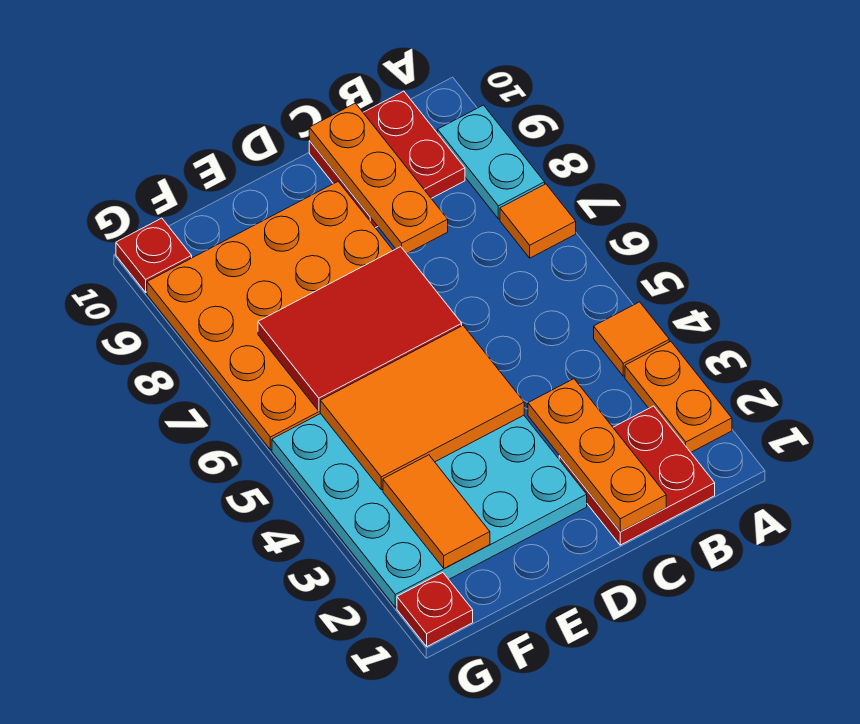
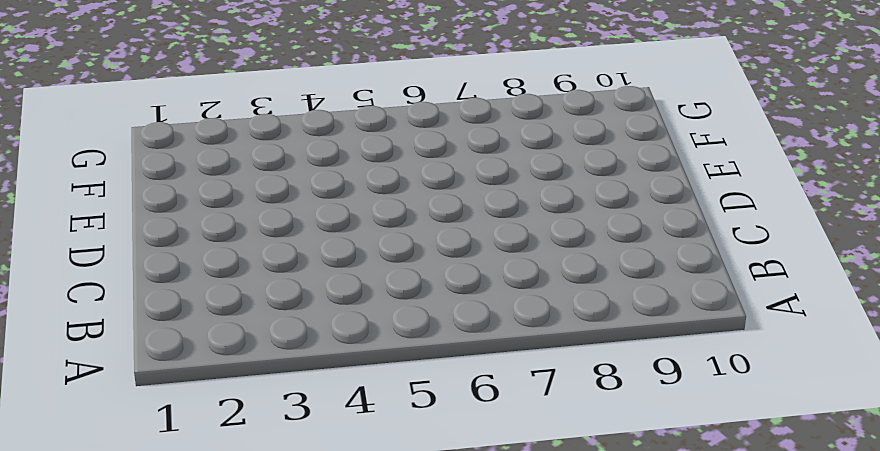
none -> orange plate A2:A3 level 1
none -> orange tile A4 level 1
none -> orange tile A7 level 1

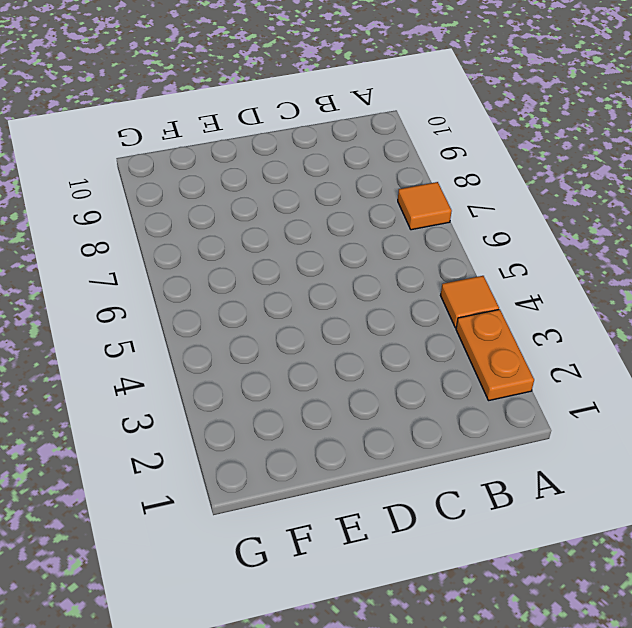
none -> cyan plate A8:A9 level 1
none -> red plate B1:C2 level 1
none -> red plate B9:C10 level 1

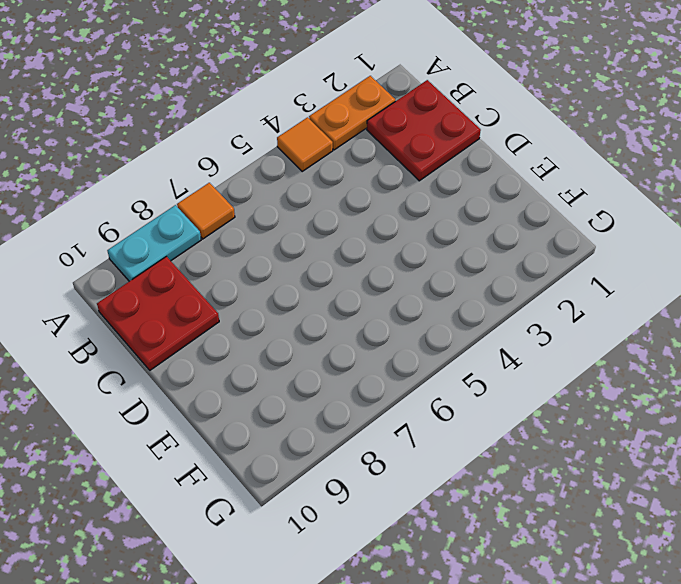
none -> cyan plate D2:G5 level 1
none -> orange plate D6:G9 level 1
none -> red plate G1 level 1

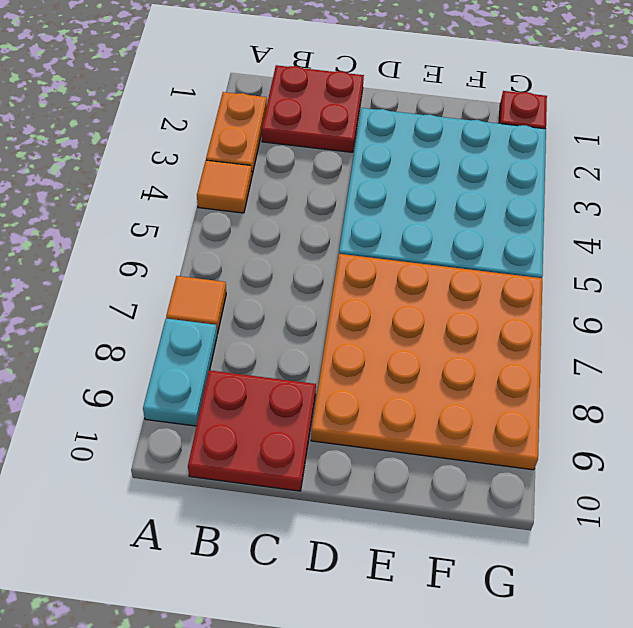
none -> red plate G10 level 1
none -> orange plate C1:C3 level 2
none -> orange plate C8:C10 level 2

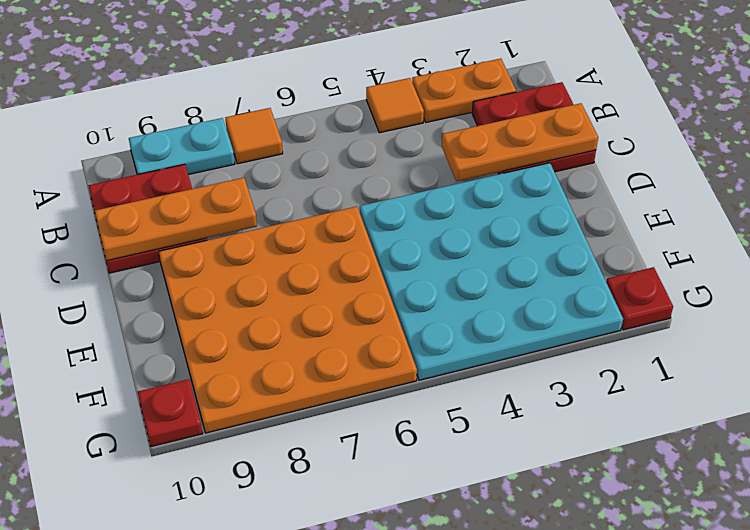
none -> orange tile D4:F5 level 2
none -> red tile D6:F7 level 2
none -> orange tile F2:F3 level 2

